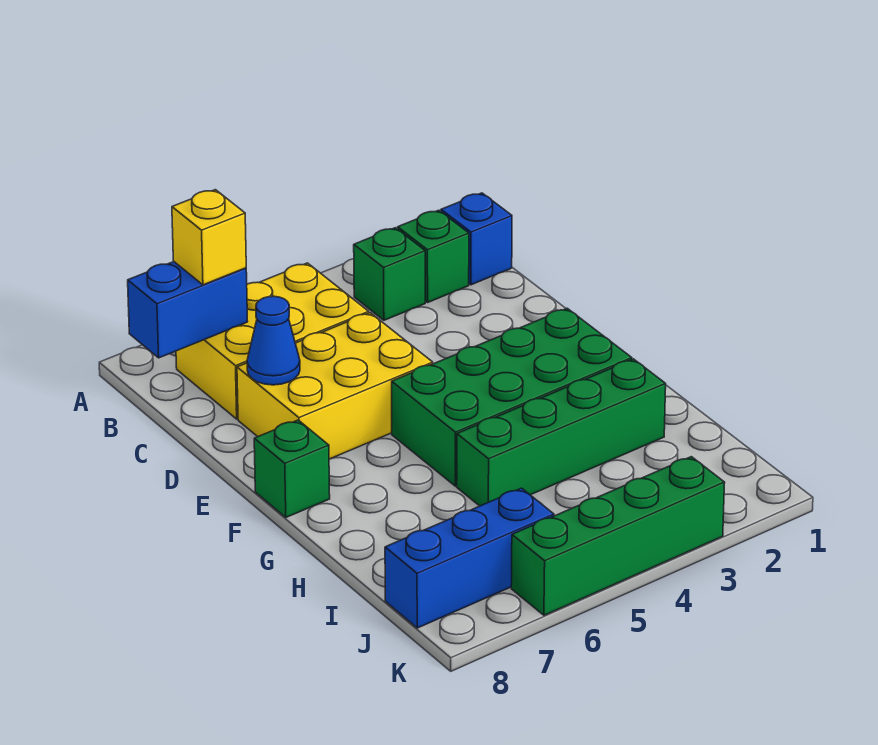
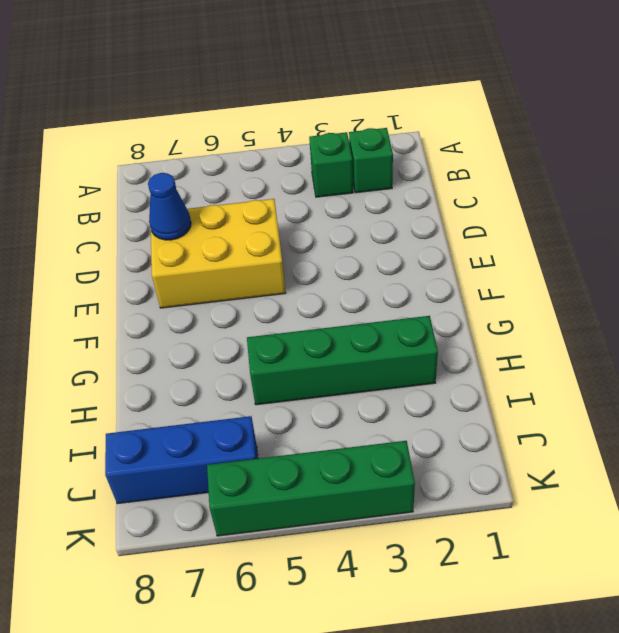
none -> blue brick B1 level 1
none -> yellow brick B5:C7 level 1
none -> green brick F2:G5 level 1

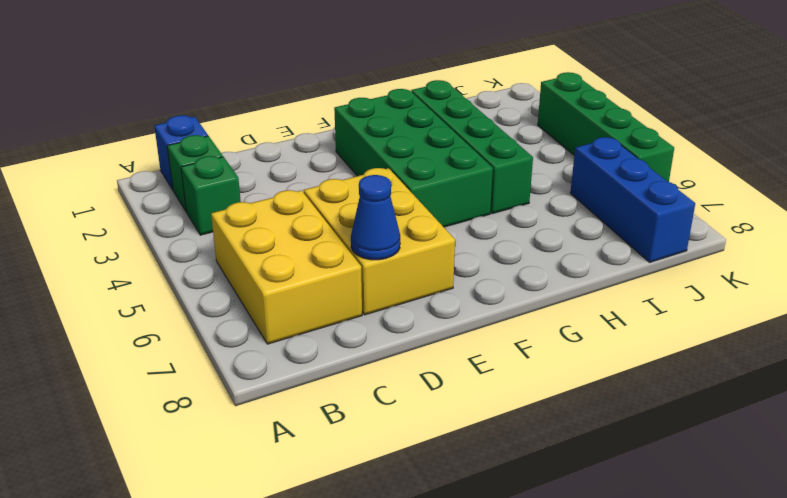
none -> green brick F8 level 1
none -> blue brick B7:B8 level 2
none -> yellow brick B7 level 3

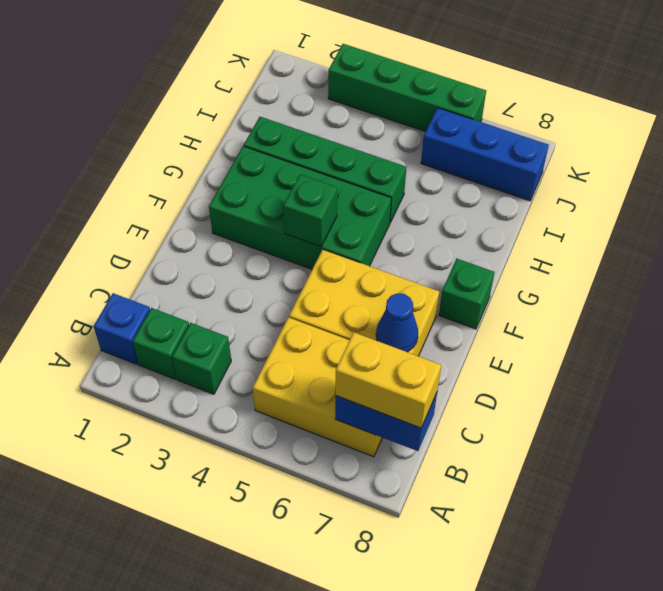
yellow brick B7:B8 level 3 -> yellow brick B7 level 3
green brick F4 level 2 -> none

